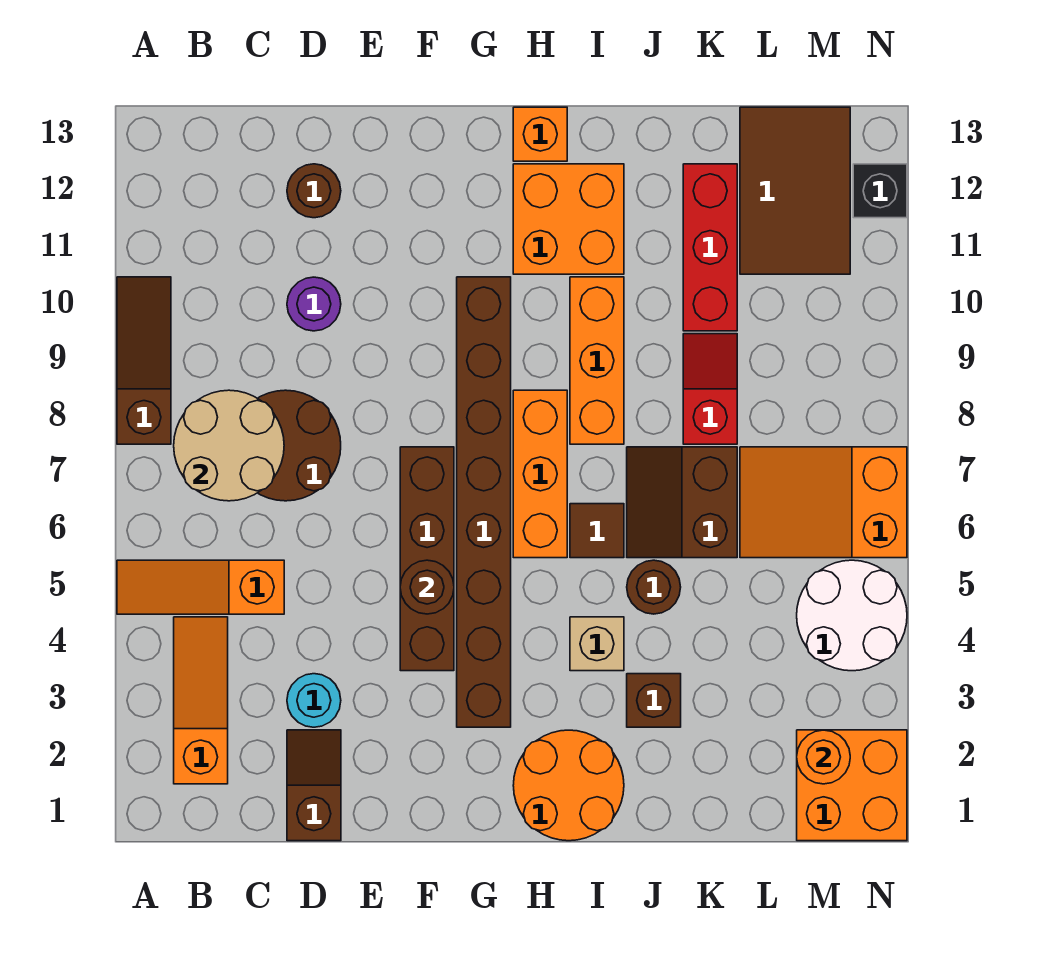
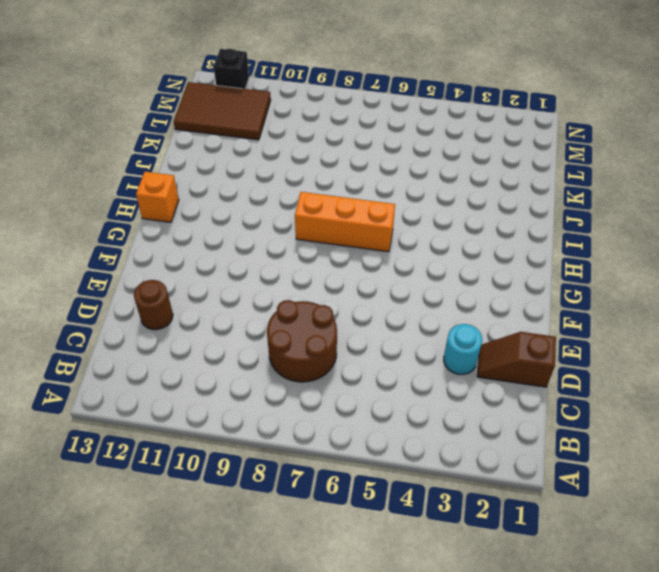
none -> orange slope A5:C5 level 1 top C
none -> brown slope A8:A10 level 1 top 8
none -> orange slope B2:B4 level 1 top 2
none -> purple round brick D10 level 1

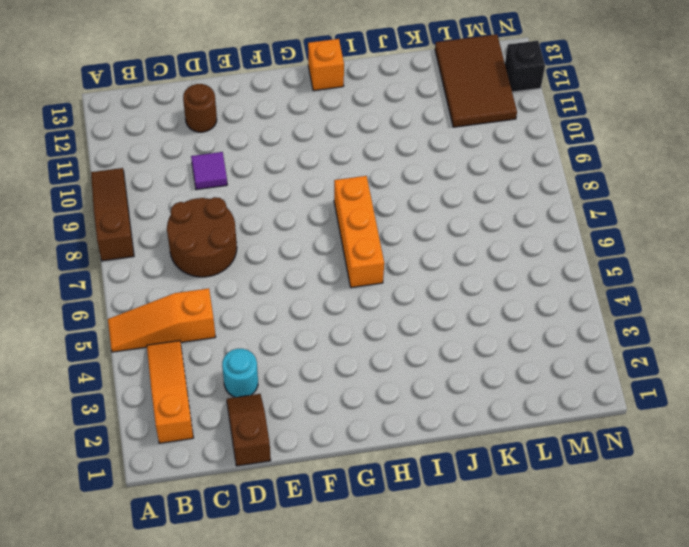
purple tile D10 level 1 -> purple round brick D10 level 1
none -> brown brick F4:F7 level 1
none -> brown brick G3:G10 level 1
none -> orange round brick H1:I2 level 1
none -> orange brick H11:I12 level 1

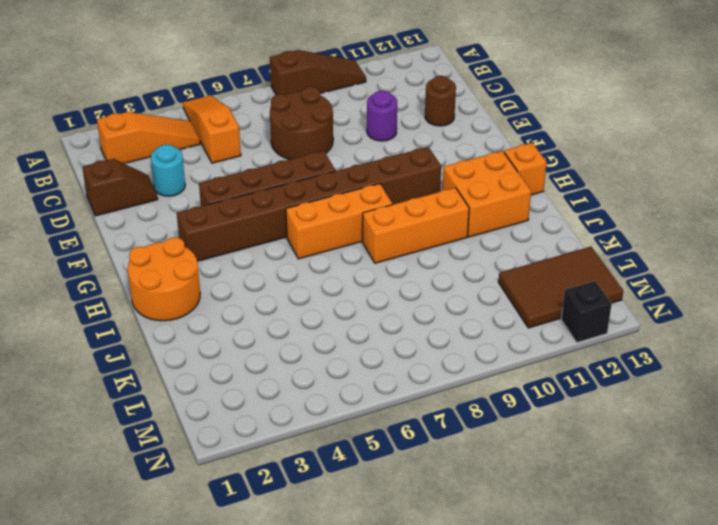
none -> tan brick I4 level 1
none -> brown tile I6 level 1
none -> brown brick J3 level 1
none -> brown round brick J5 level 1

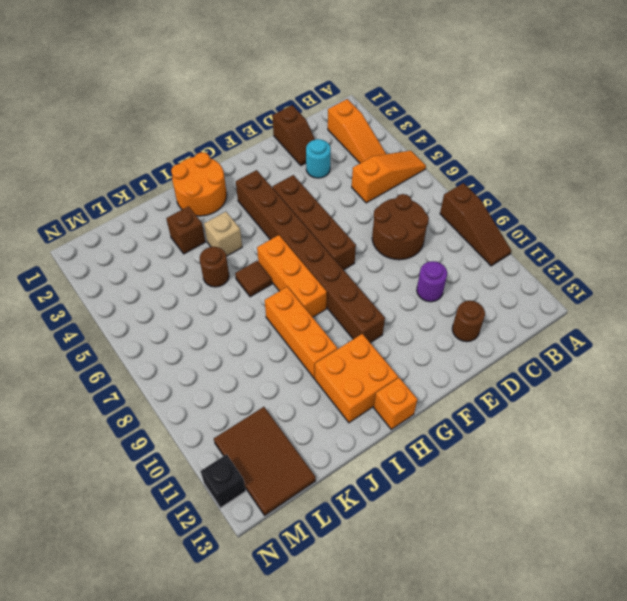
none -> brown slope J6:K7 level 1 top K
none -> red slope K8:K9 level 1 top 8
none -> red brick K10:K12 level 1
none -> orange slope L6:N7 level 1 top N

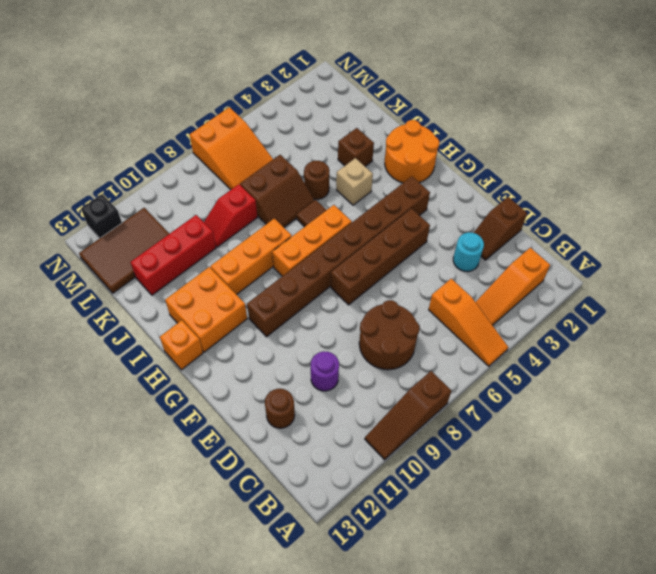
none -> orange brick M1:N2 level 1
none -> white round brick M4:N5 level 1
none -> tan round brick B7:C8 level 2
none -> brown round brick F5 level 2

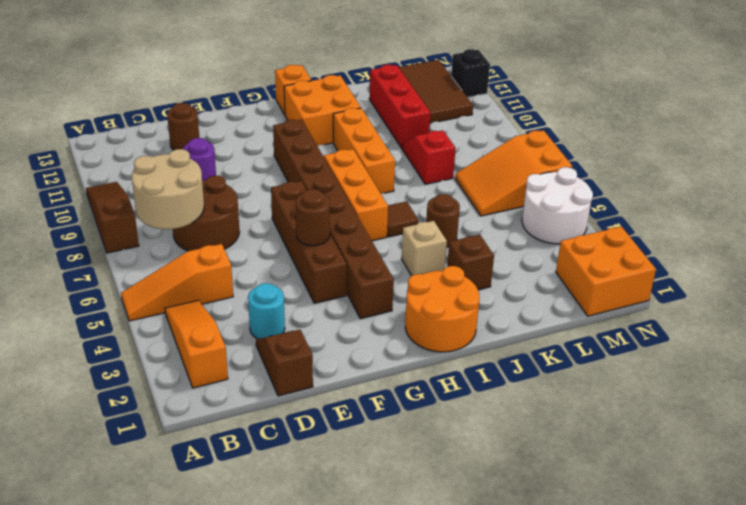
none -> brown slope J6:K7 level 1 top K
none -> orange round brick M2 level 2

